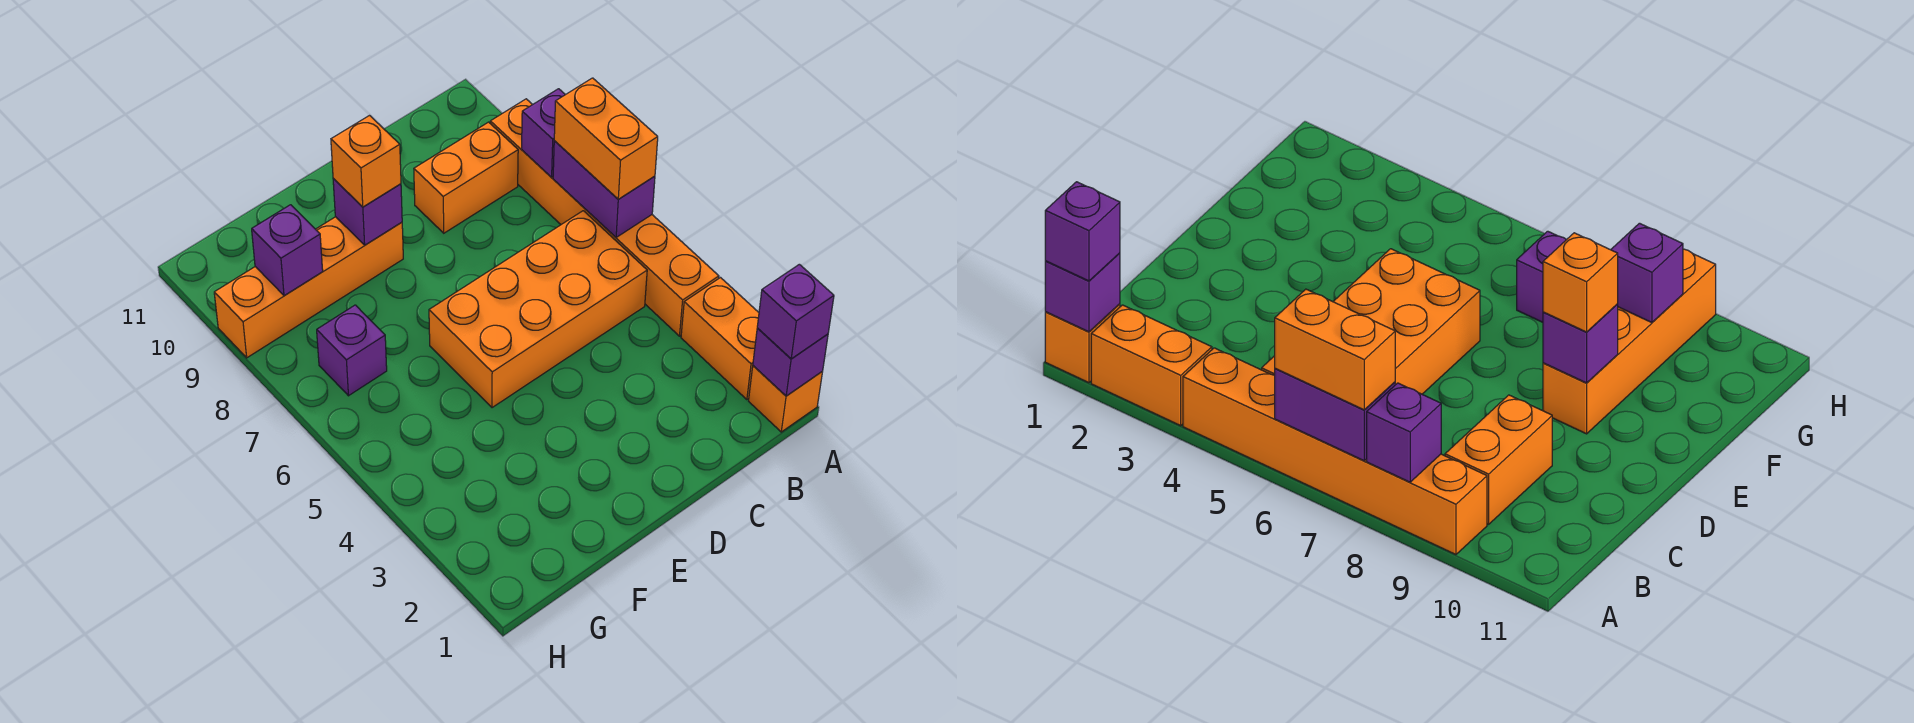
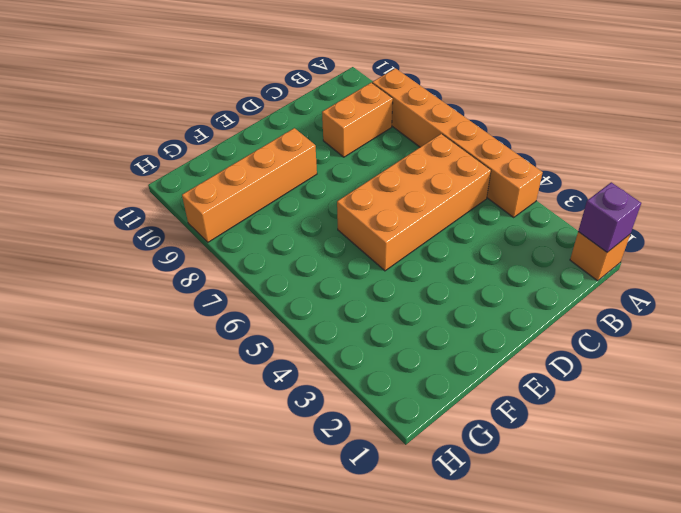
none -> orange brick A2:A3 level 1
none -> purple brick G7 level 1
none -> purple brick A6:A7 level 2

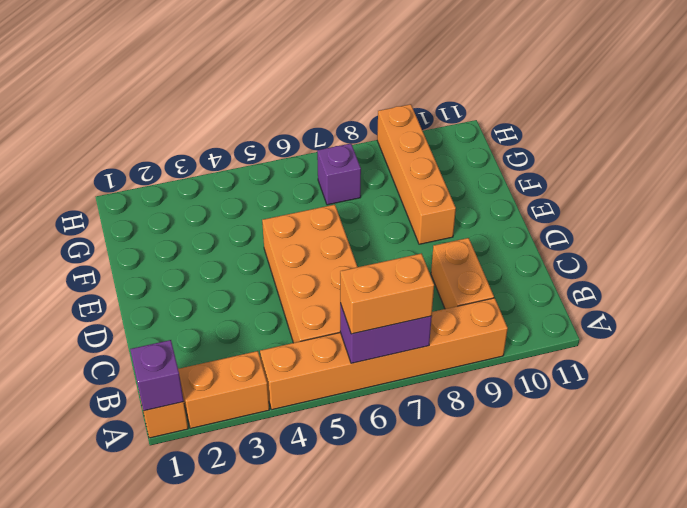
none -> purple brick A8 level 2
none -> purple brick E9 level 2
none -> purple brick G9 level 2

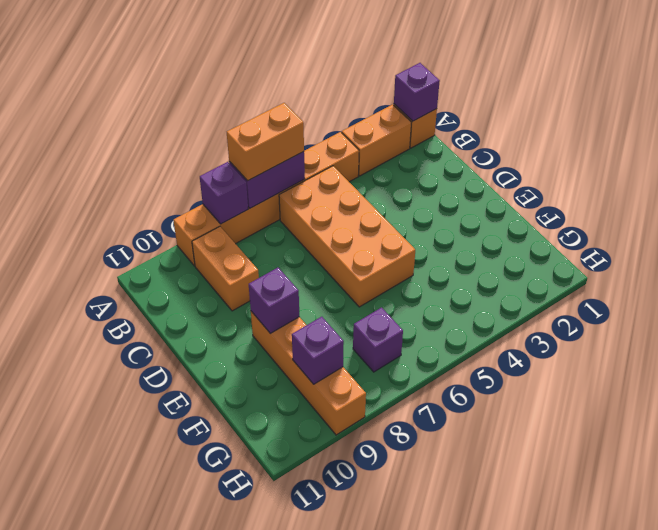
none -> purple brick A1 level 3
none -> orange brick E9 level 3

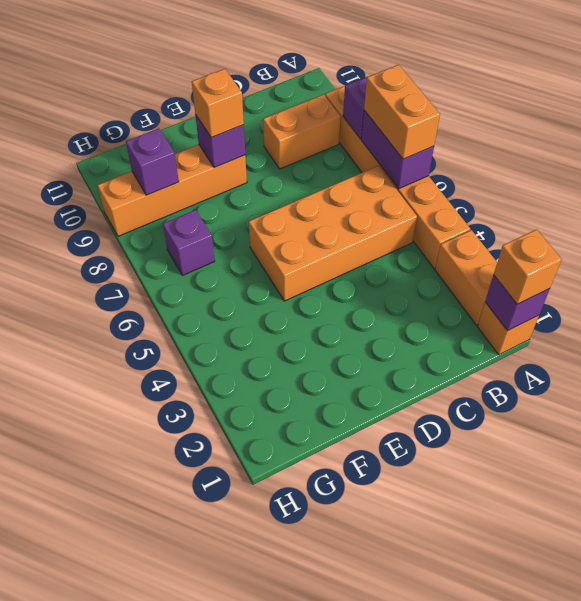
orange brick A1 level 3 -> purple brick A1 level 3

